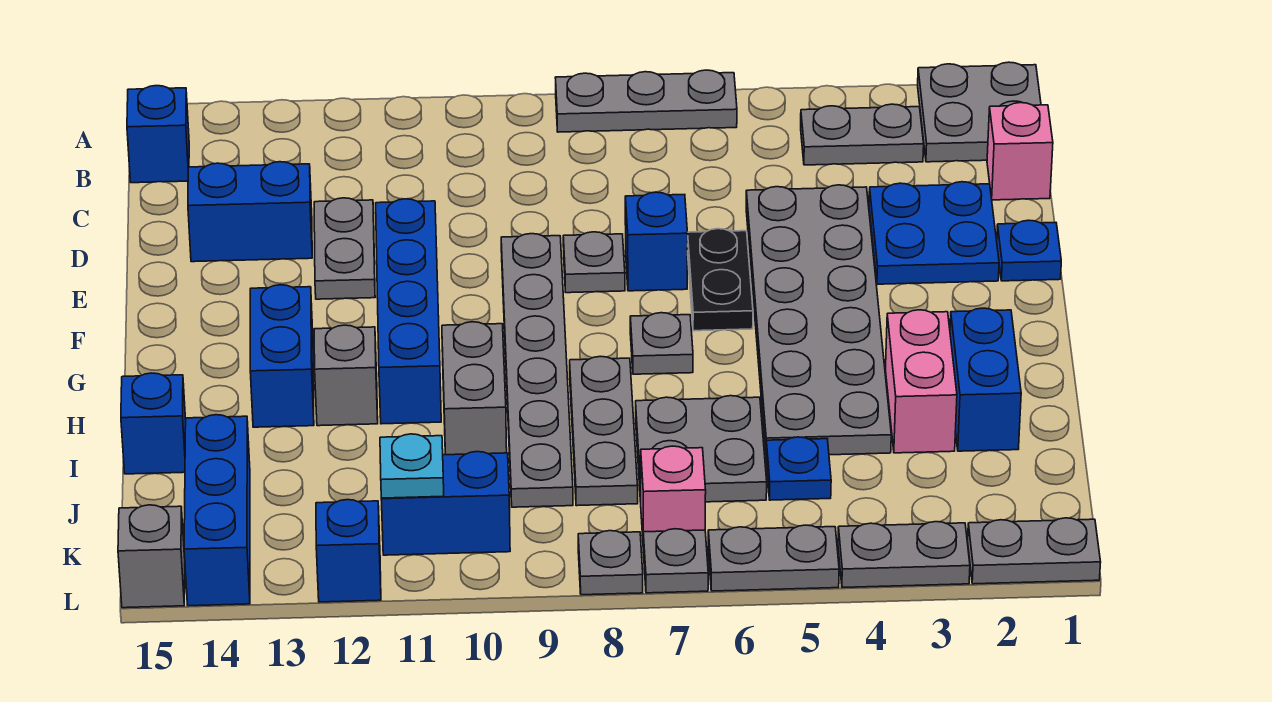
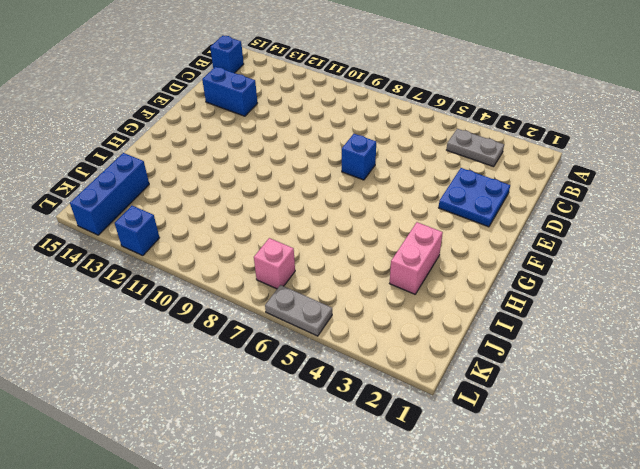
none -> grey plate A1:B2 level 1
none -> grey plate A6:A8 level 1
none -> pink brick C1 level 1
none -> grey plate D4:I5 level 1

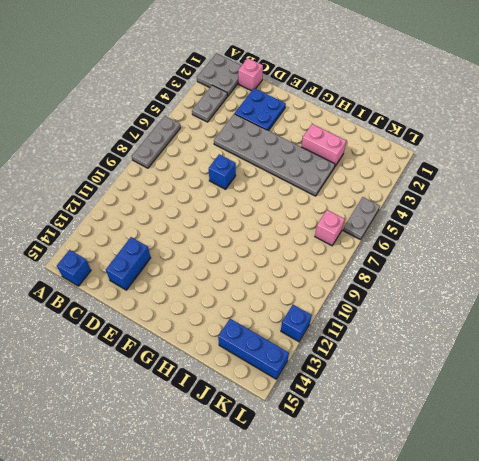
none -> grey plate D12:E12 level 1
none -> blue plate E1 level 1
none -> black plate E6:F6 level 1
none -> grey plate E8 level 1

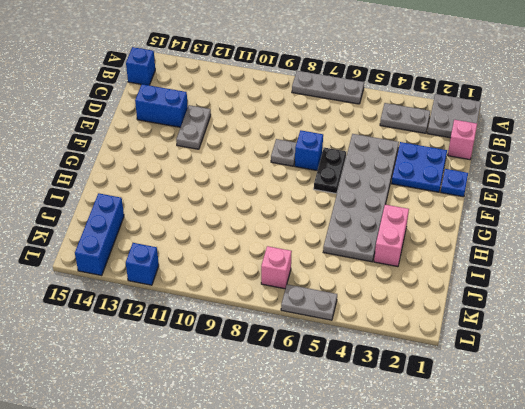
none -> grey plate E9:J9 level 1
none -> blue brick E11:H11 level 1
none -> grey plate G7 level 1
none -> blue brick G13:H13 level 1

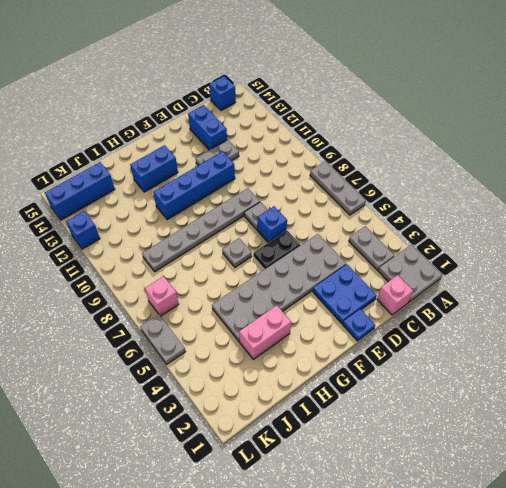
none -> blue brick H2:I2 level 1
none -> grey plate H8:J8 level 1
none -> grey brick H10:I10 level 1
none -> grey brick H12 level 1

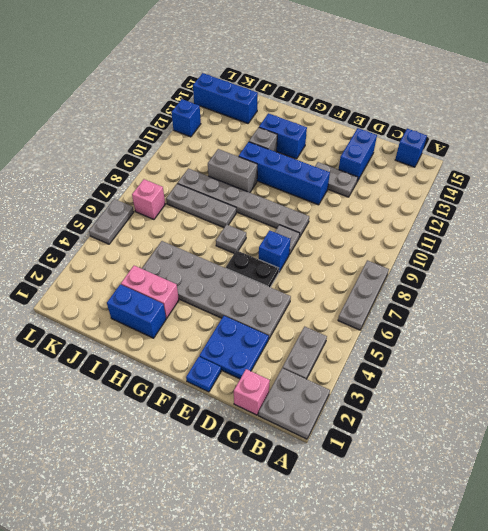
none -> grey plate I6:J7 level 1
none -> blue brick I15 level 1
none -> blue plate J5 level 1
none -> blue brick K10:K11 level 1

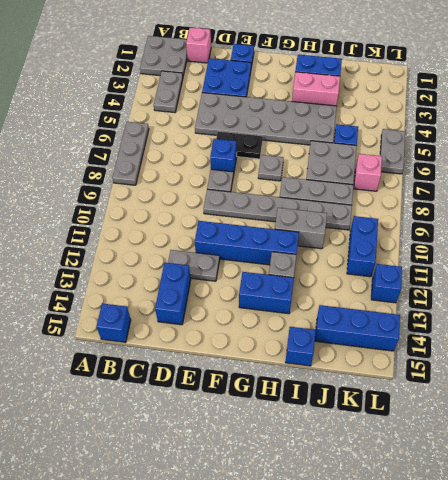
none -> grey plate L1:L2 level 1
none -> grey plate L3:L4 level 1
none -> grey plate L7 level 1
none -> grey plate L8 level 1

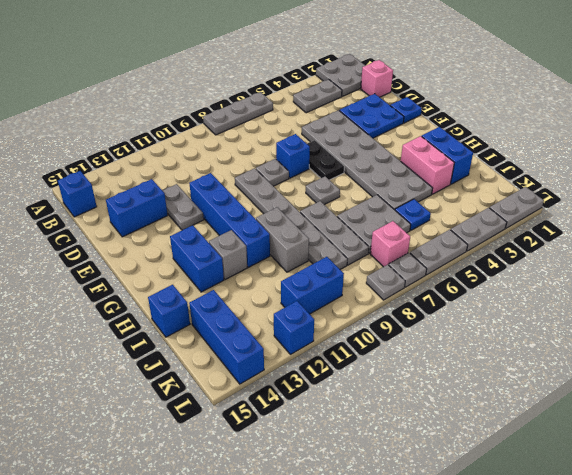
none -> grey brick L15 level 1
none -> cyan plate K11 level 2

